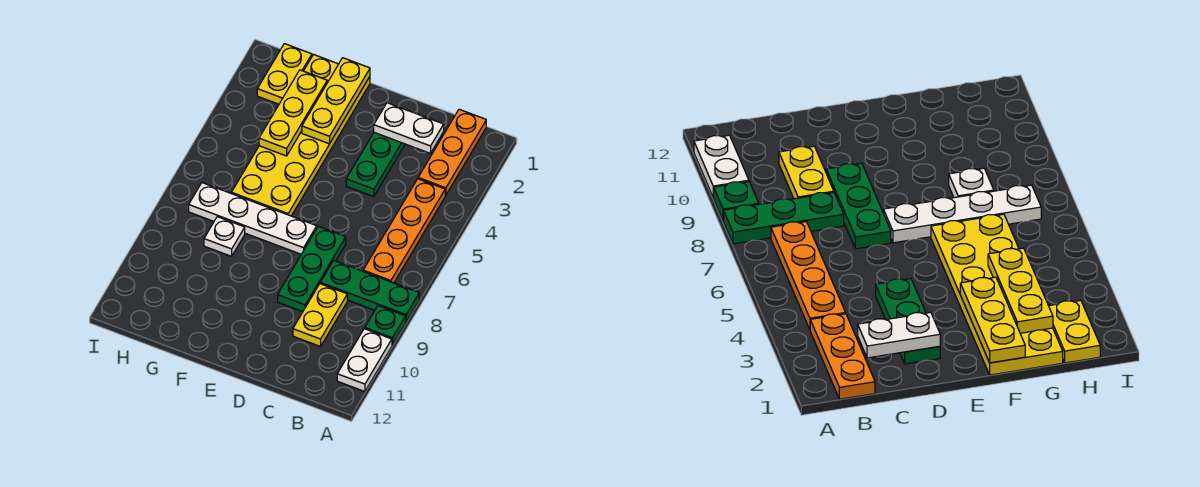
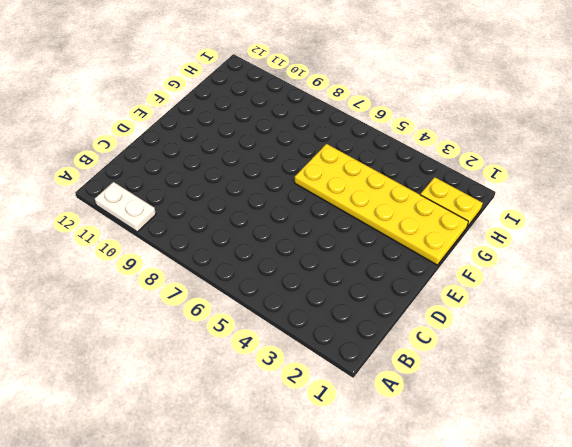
none -> green plate A8:C8 level 1
none -> green plate A9 level 1
none -> orange plate B1:B3 level 1

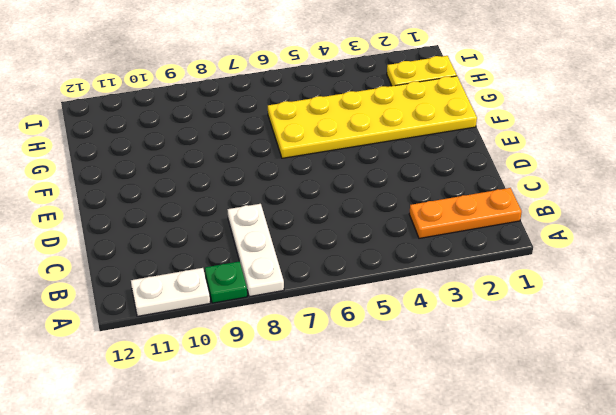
white plate A8:C8 level 1 -> green plate A8:C8 level 1
none -> orange plate B4:B7 level 1
none -> yellow plate C9:C10 level 1
none -> green plate D2:D4 level 1

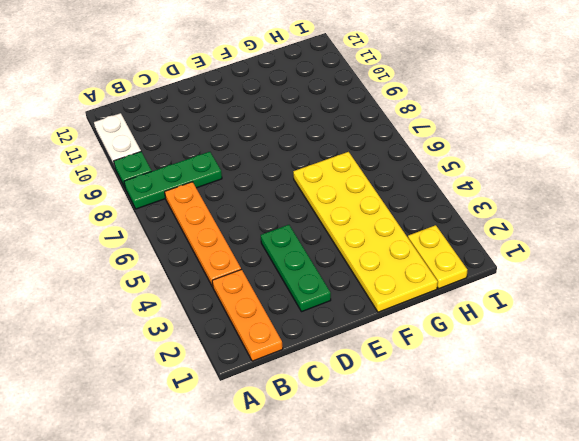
none -> yellow plate C9:C10 level 1
none -> green plate D7:D9 level 1
none -> white plate E7:H7 level 1

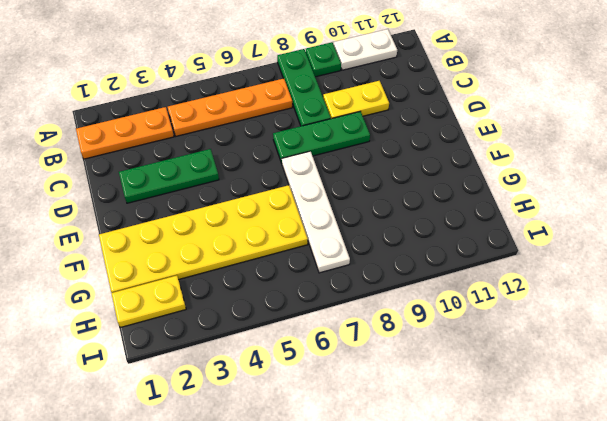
none -> white plate G8 level 1
none -> white plate C2:D2 level 2
none -> yellow plate F1:F3 level 2

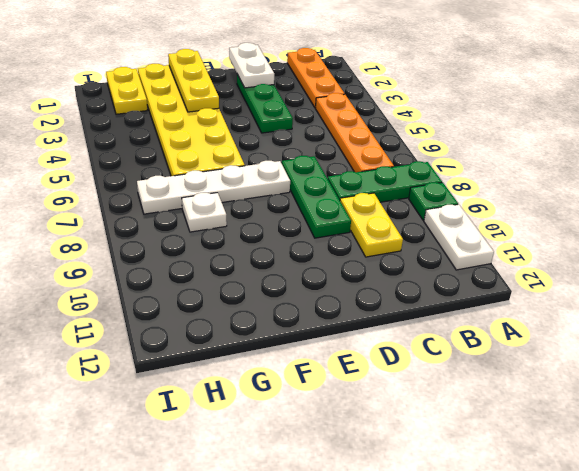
white plate D1:D2 level 2 -> white plate C2:D2 level 2
none -> yellow plate G2:G4 level 2

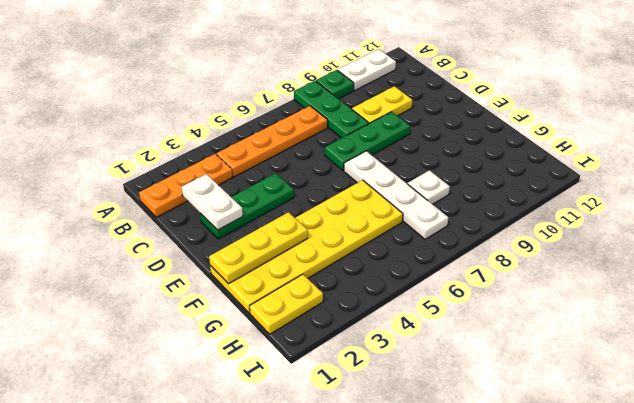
none -> yellow plate G2:G4 level 2

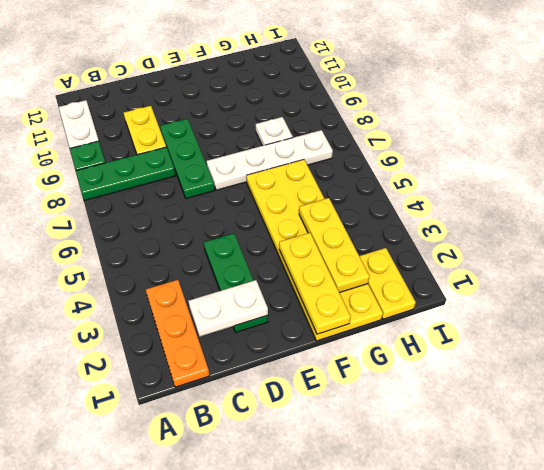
none -> orange plate B4:B7 level 1

